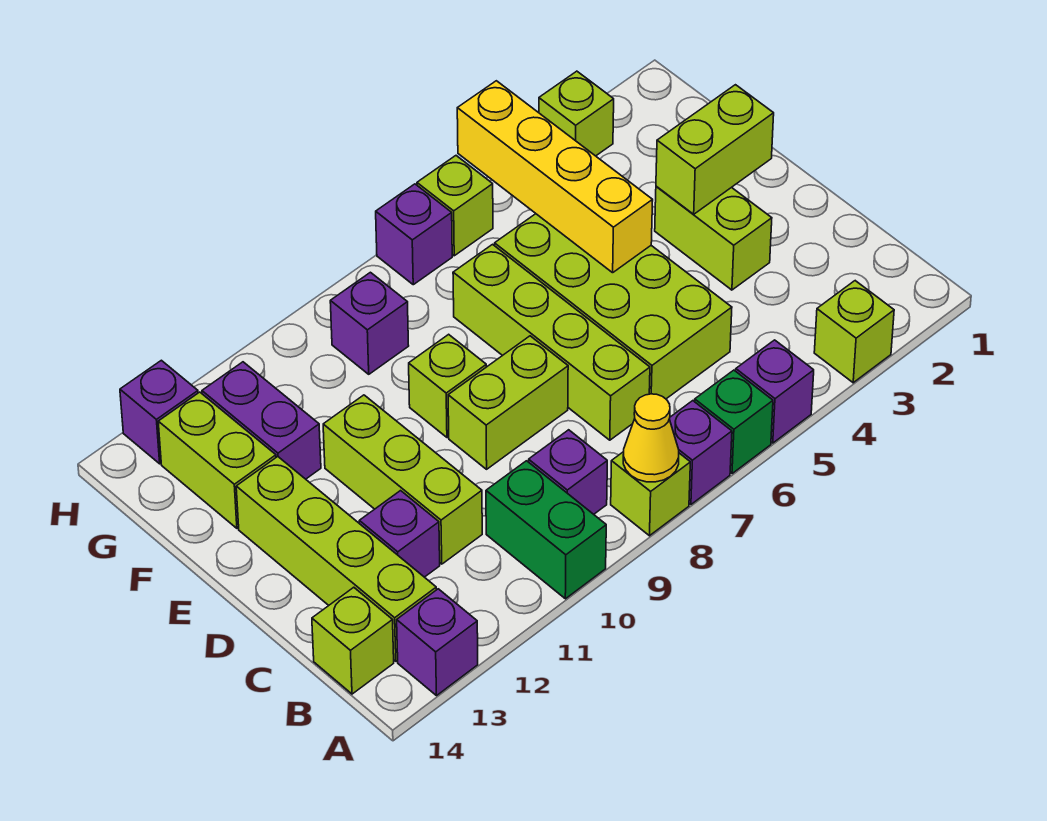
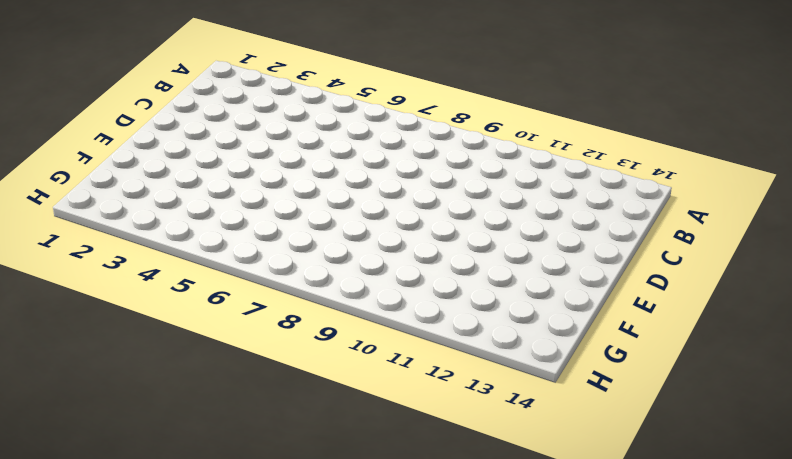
none -> lime brick A3 level 1
none -> purple brick A5 level 1
none -> green brick A6 level 1

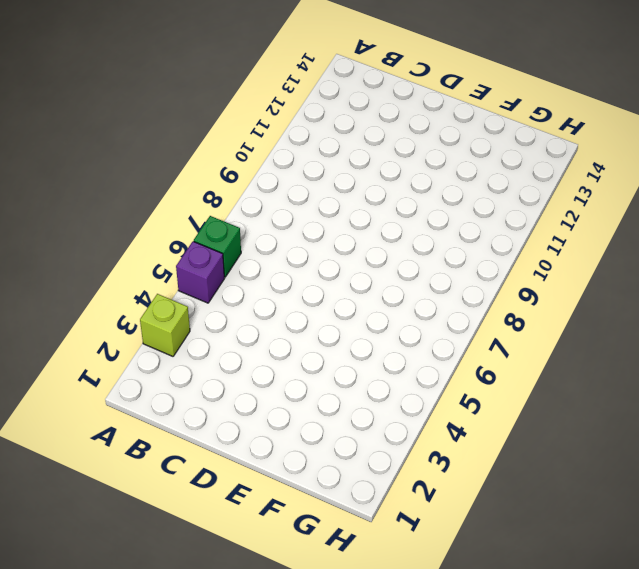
none -> purple brick A7 level 1
none -> lime brick A8 level 1
none -> green brick A10:B10 level 1

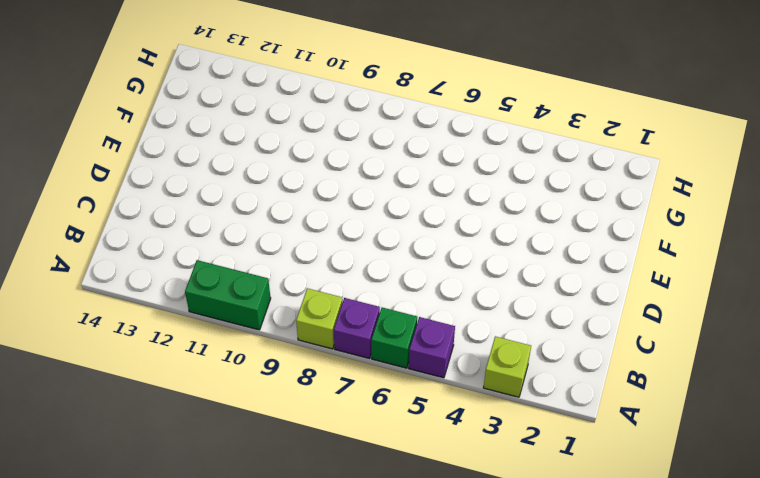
green brick A10:A11 level 1 -> green brick A10:B10 level 1
none -> purple brick A13 level 1
none -> purple brick B9 level 1
none -> lime brick B13:E13 level 1

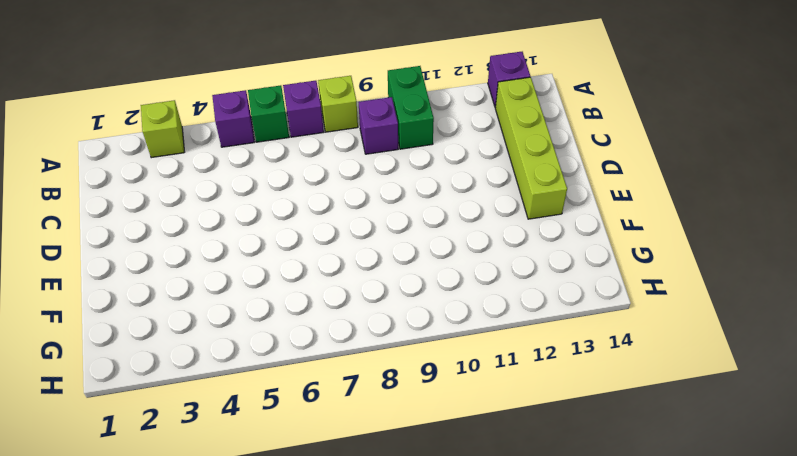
none -> lime brick B14 level 1
none -> lime brick C5:F6 level 1
none -> lime brick C7:F7 level 1

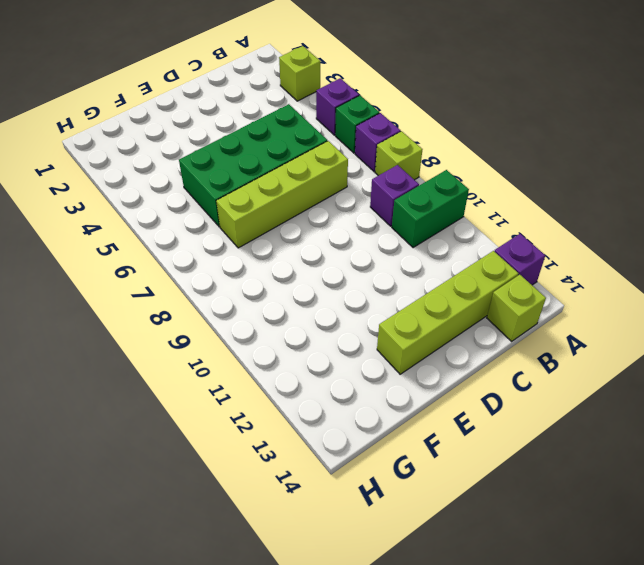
green brick C5:F6 level 1 -> lime brick C5:F6 level 1
none -> lime brick C11:E11 level 1
none -> purple brick C12 level 1
none -> lime brick D3:E3 level 1

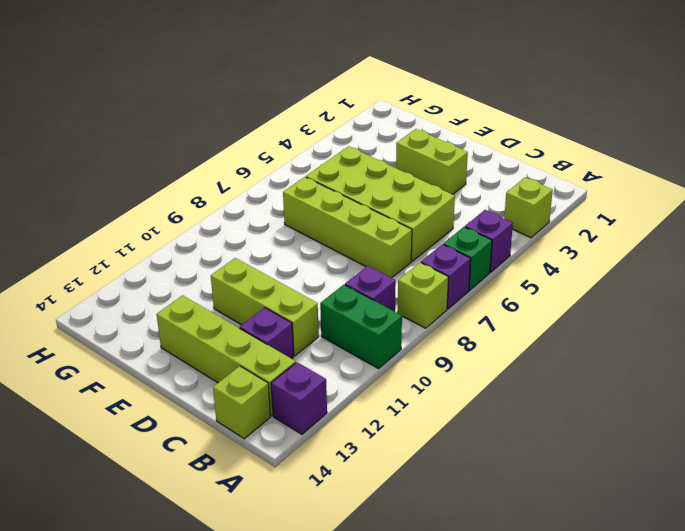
none -> lime brick D8:D9 level 1
none -> lime brick E9 level 1
none -> purple brick F12:G12 level 1

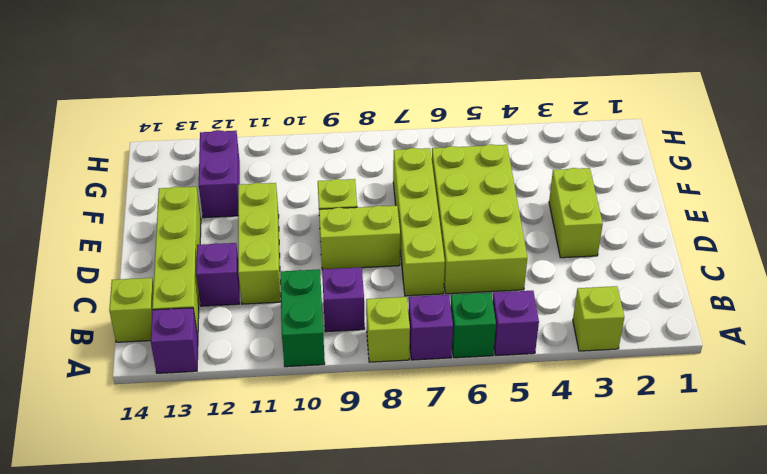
none -> lime brick F13:G13 level 1
none -> purple brick G9 level 1
none -> lime brick H3 level 1

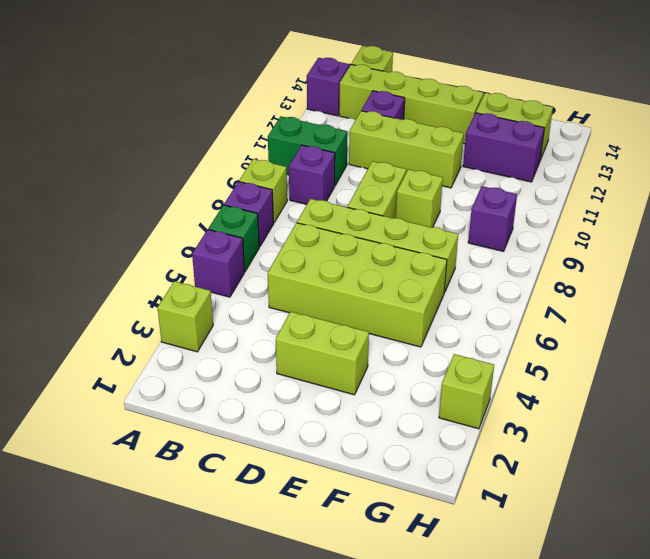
none -> lime brick H6 level 1
none -> purple brick H7 level 1
none -> purple brick H13 level 1

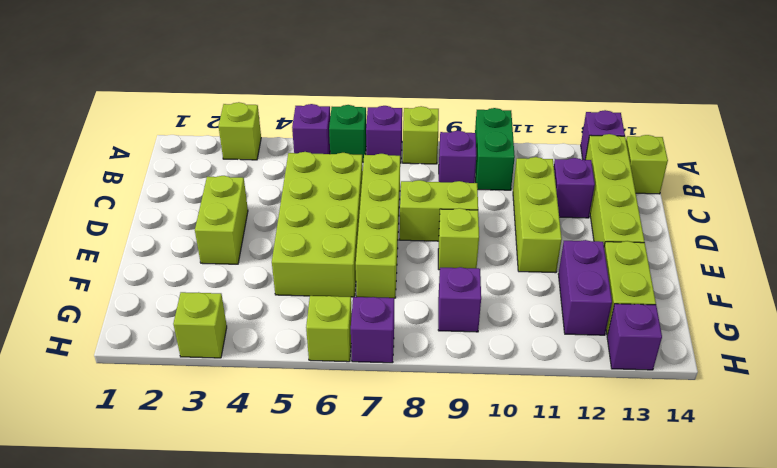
none -> yellow cone A8 level 2
none -> lime brick E2:E3 level 2
none -> yellow brick E5:H5 level 2

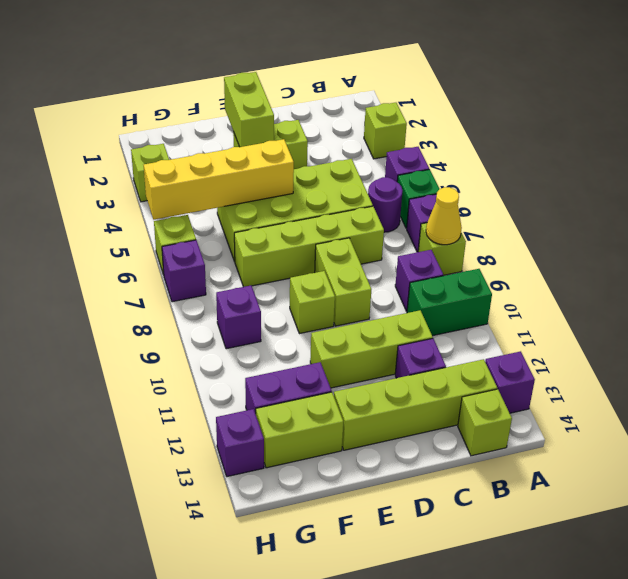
purple round brick B6 level 1 -> none

